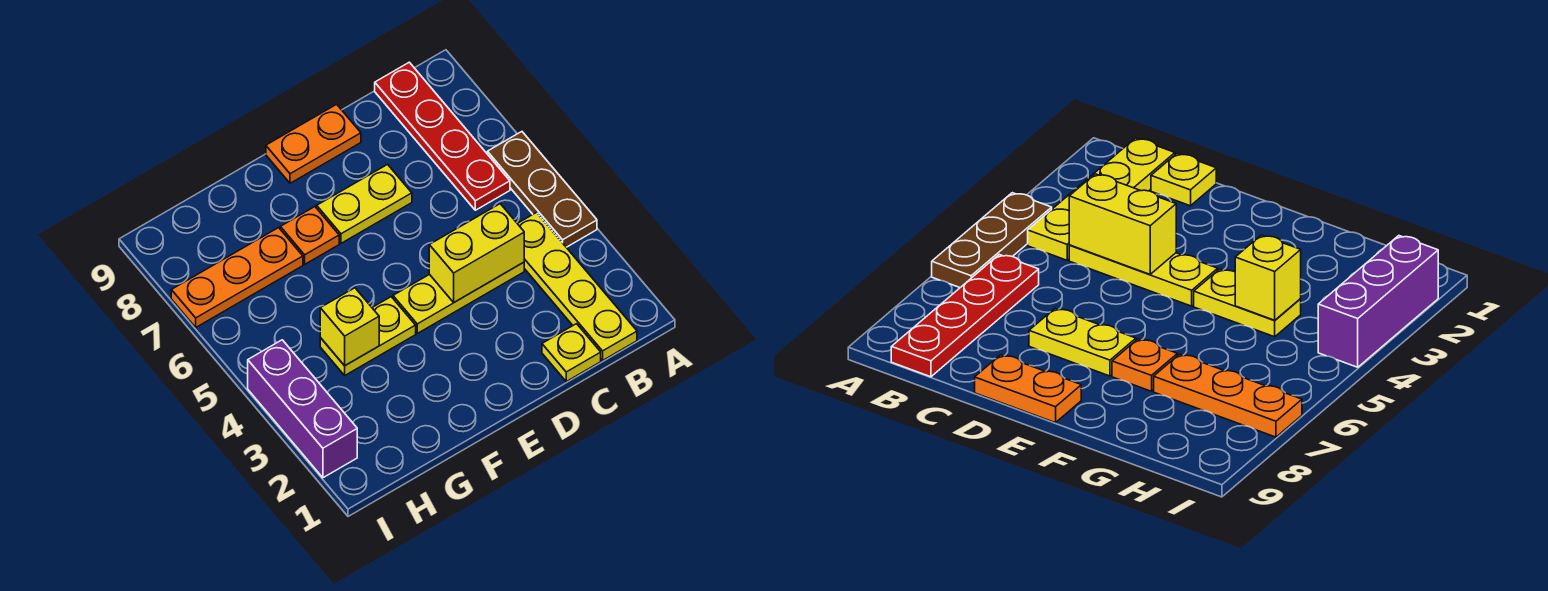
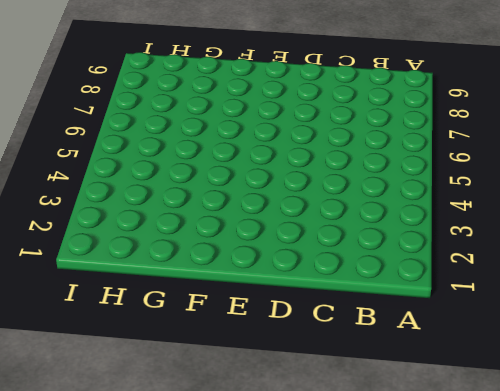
none -> brown plate A4:A6 level 1
none -> yellow plate B1:B4 level 1
none -> red plate B6:B9 level 1

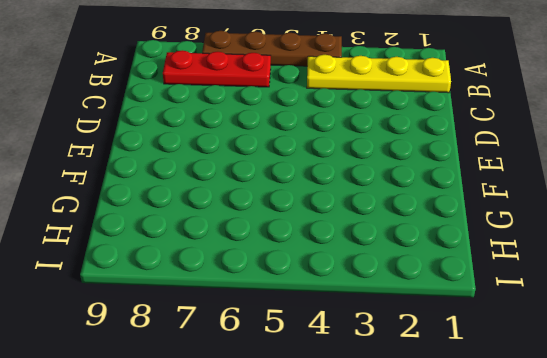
brown plate A4:A7 level 1 -> brown plate A4:A6 level 1
red plate B6:B8 level 1 -> red plate B6:B9 level 1
none -> yellow plate C1 level 1
none -> yellow plate C4:E4 level 1
none -> yellow plate D7:E7 level 1

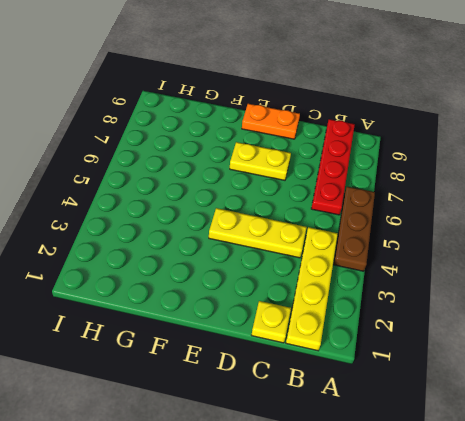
none -> yellow plate F4:G4 level 1
none -> orange plate F7 level 1
none -> orange plate G7:I7 level 1

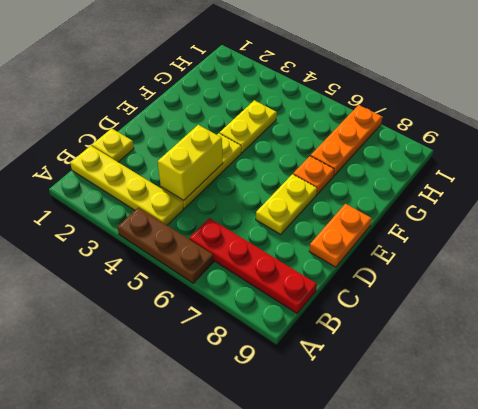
none -> purple brick I2:I4 level 1
none -> yellow brick G4 level 2

